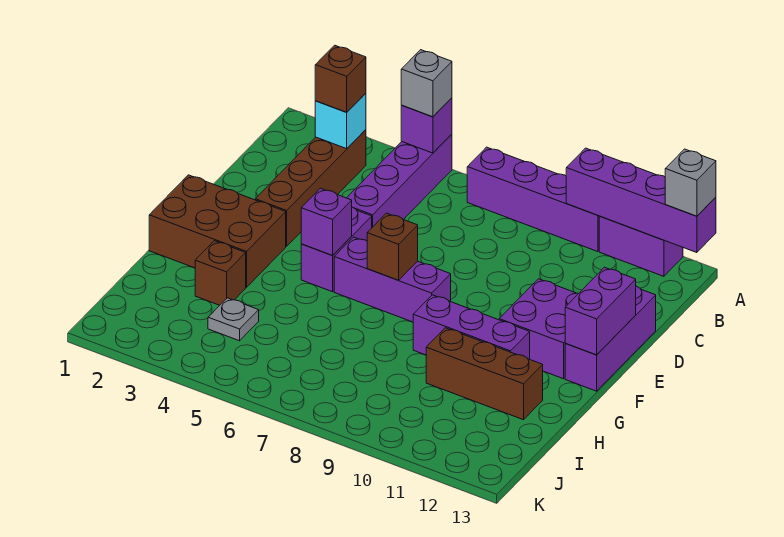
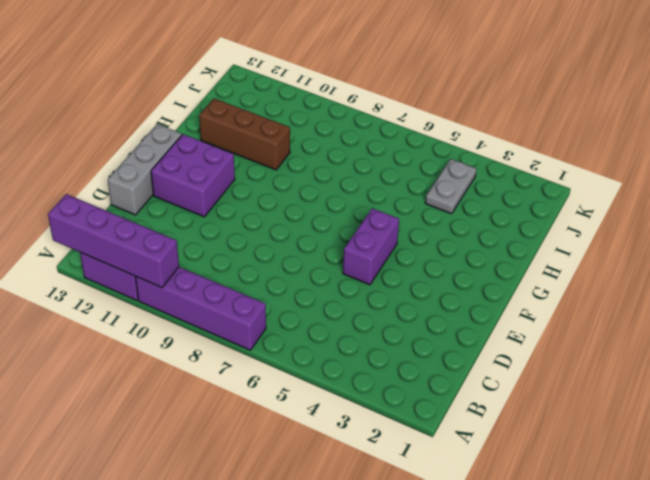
grey brick D13:F13 level 1 -> purple brick D13:F13 level 1
grey plate I4:J4 level 1 -> grey plate I4 level 1
none -> purple brick A5:D5 level 1
none -> brown brick B3:E3 level 1
none -> brown brick F1:G3 level 1

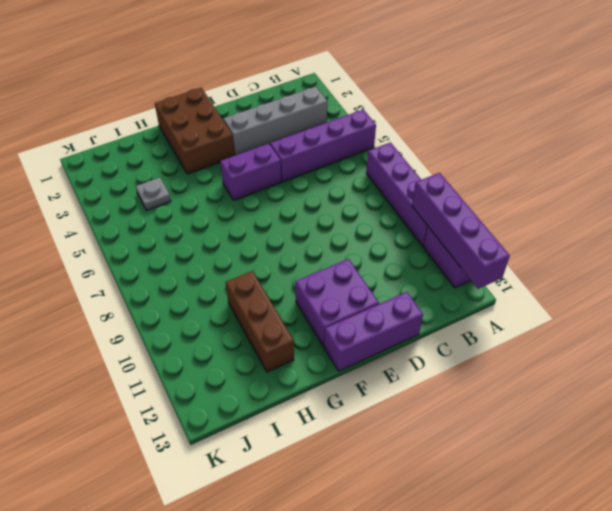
grey brick B3:E3 level 1 -> brown brick B3:E3 level 1
none -> purple brick F6:F8 level 1
none -> purple brick G9:G11 level 1
none -> brown brick H3 level 1

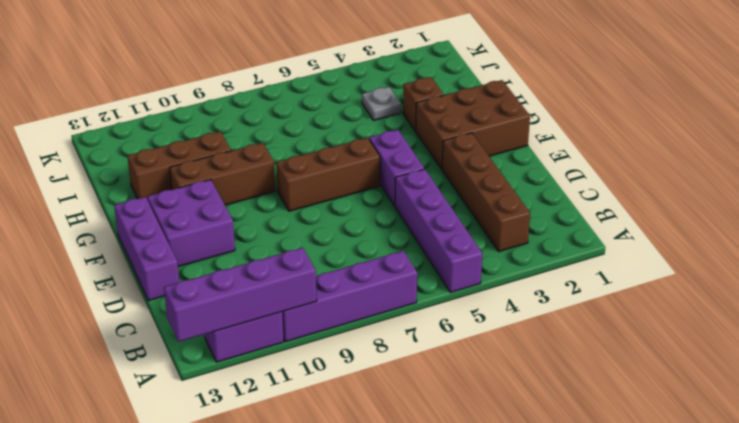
brown brick F6:F8 level 1 -> purple brick F6:F8 level 1
brown brick G9:G11 level 1 -> purple brick G9:G11 level 1
none -> purple brick A5 level 2
none -> cyan brick B3 level 2
none -> purple brick E13:F13 level 2

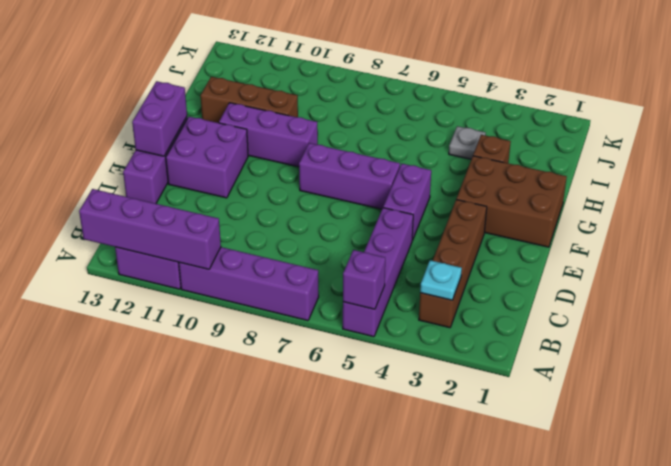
cyan plate B3 level 2 -> cyan brick B3 level 2
none -> purple brick F5 level 2
none -> brown brick F7 level 2
none -> grey brick A5 level 3

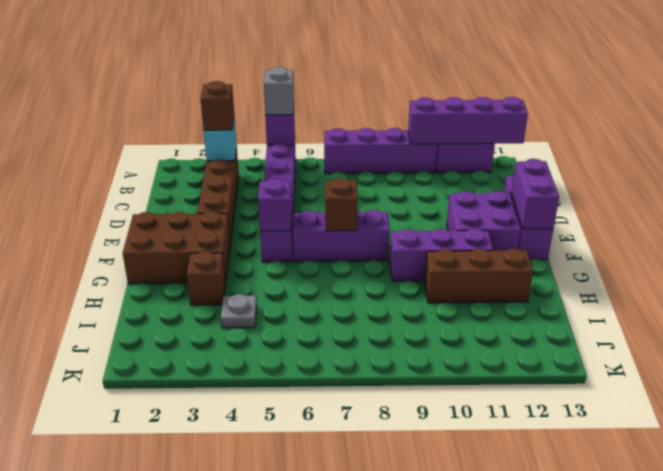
none -> grey brick A13 level 3

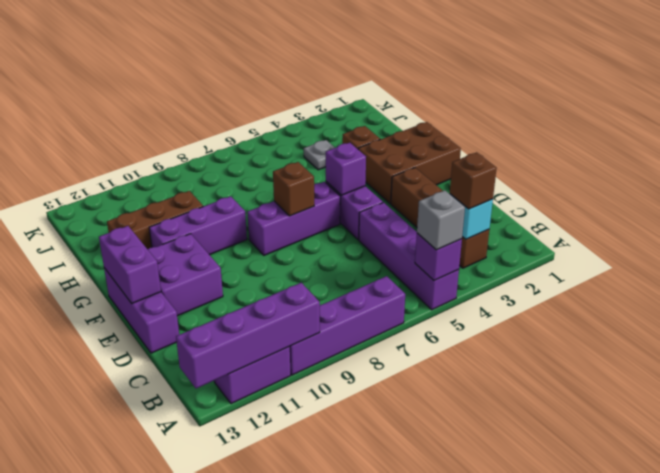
none -> grey brick A13 level 3

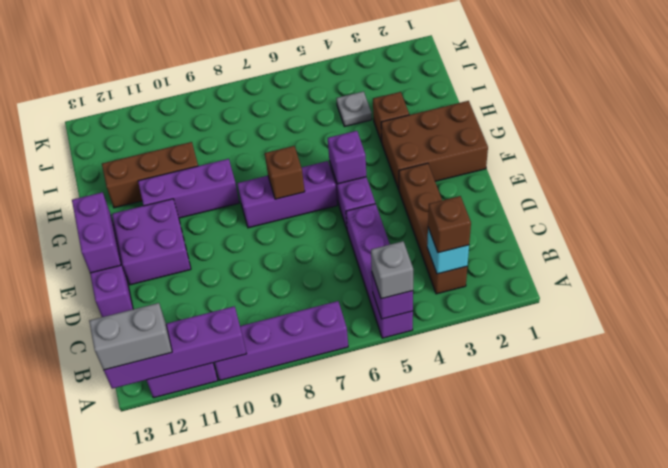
grey brick A12:A13 level 3 -> grey brick A13 level 3

